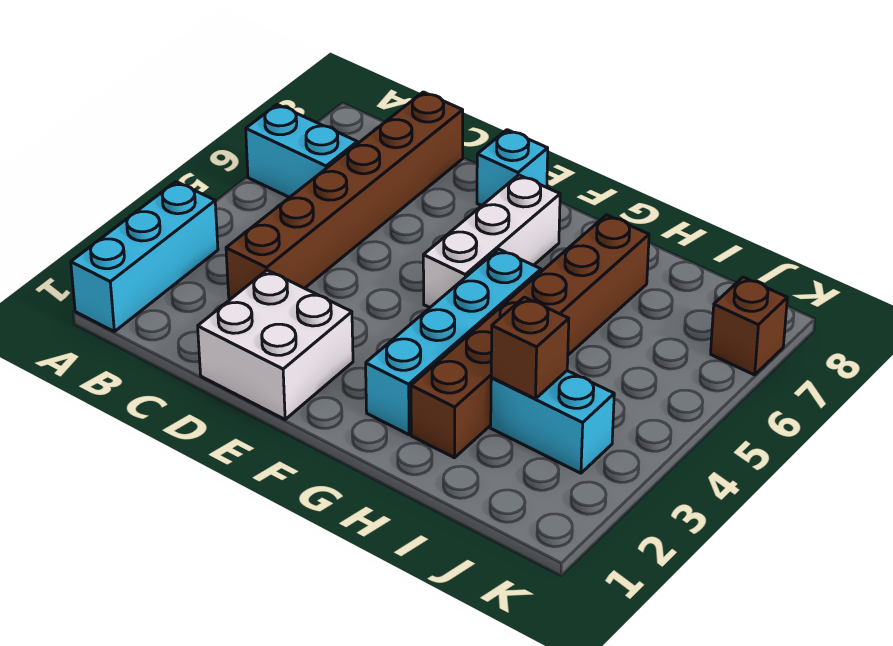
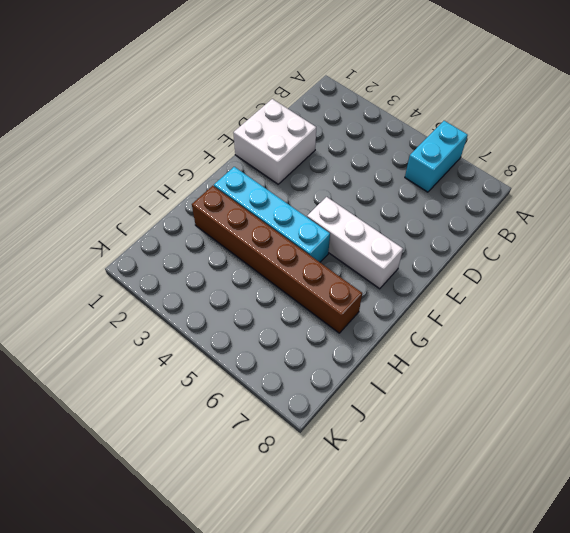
none -> cyan brick A1:A3 level 1
none -> brown brick C3:C8 level 1

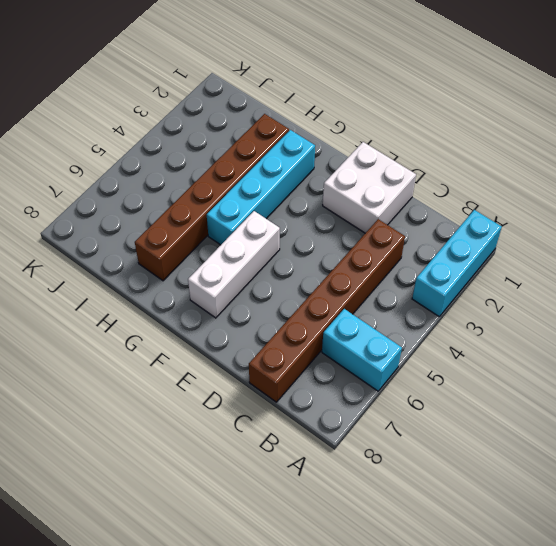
none -> cyan brick E8 level 1
none -> cyan brick I3:J3 level 1

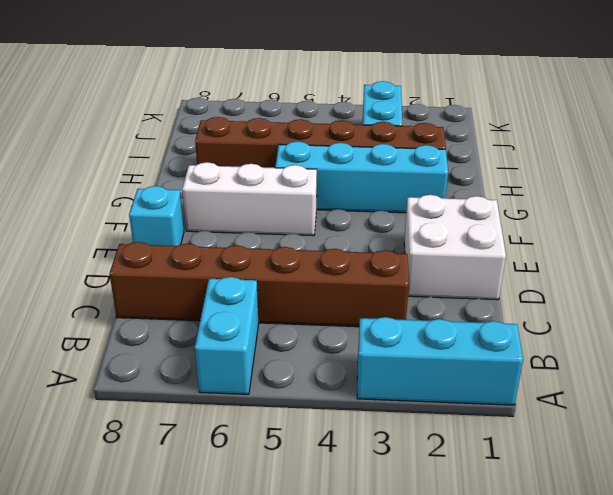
none -> brown brick K7 level 1
none -> brown brick I3 level 2

